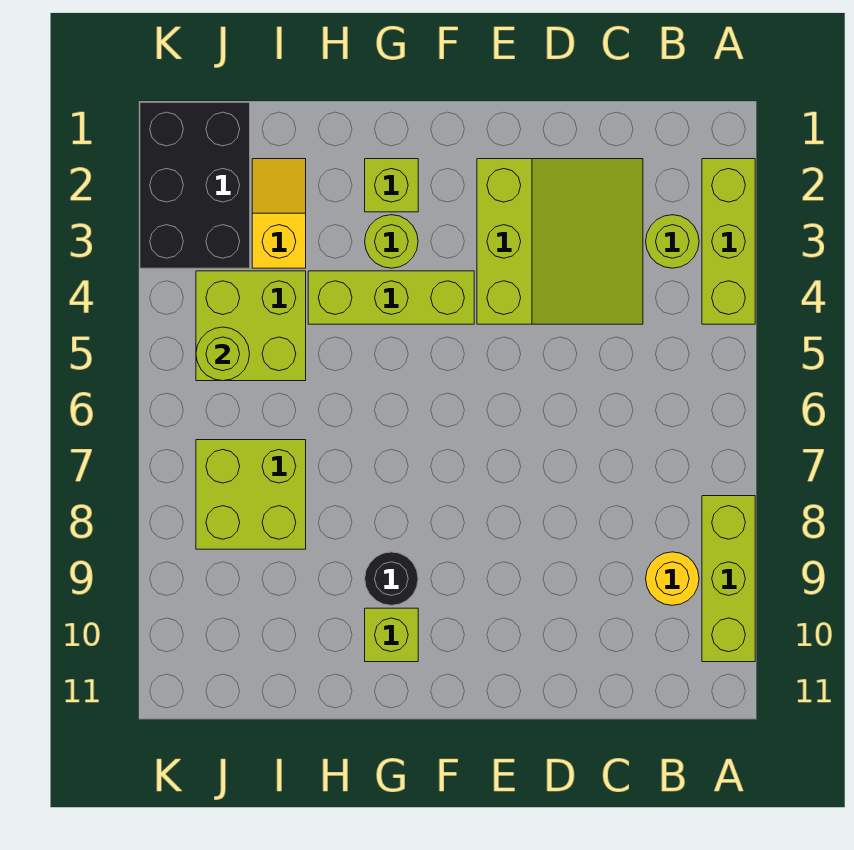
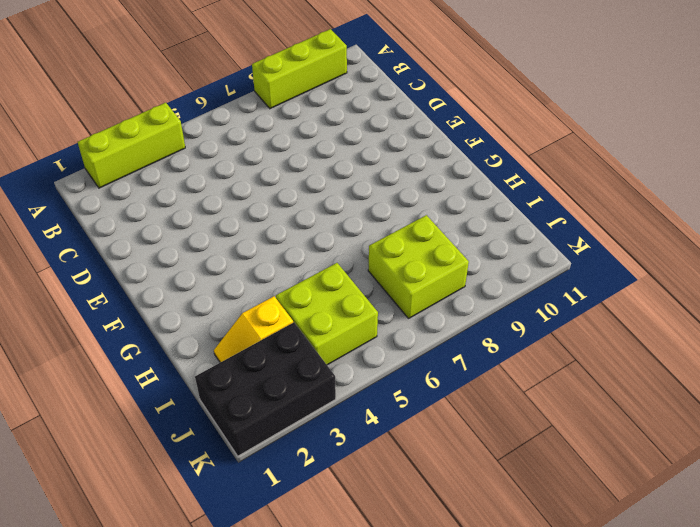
none -> lime round brick B3 level 1
none -> yellow round brick B9 level 1
none -> lime slope C2:E4 level 1 top E

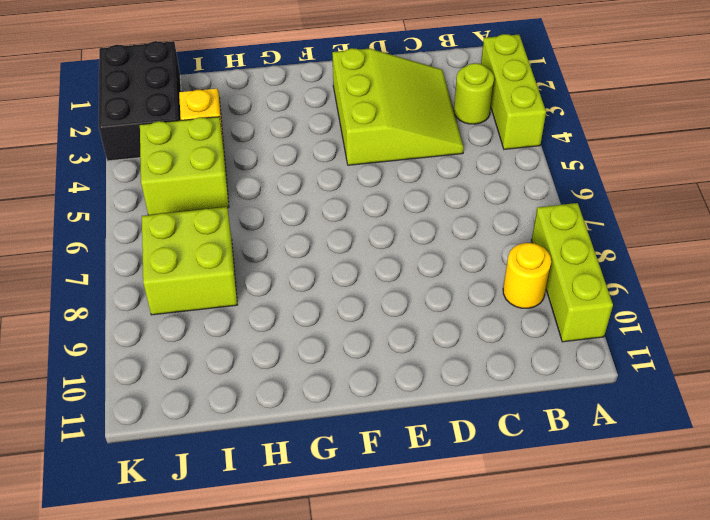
none -> lime brick F4:H4 level 1
none -> lime brick G2 level 1
none -> lime round brick G3 level 1

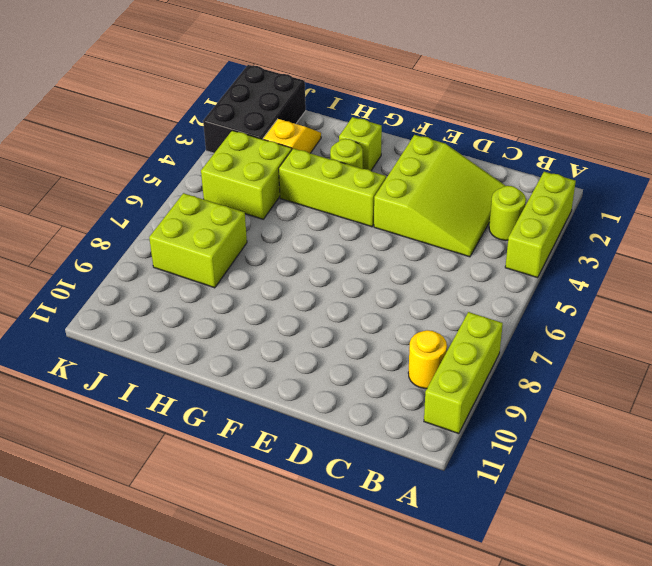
none -> black round brick G9 level 1
none -> lime brick G10 level 1
none -> lime round brick J5 level 2

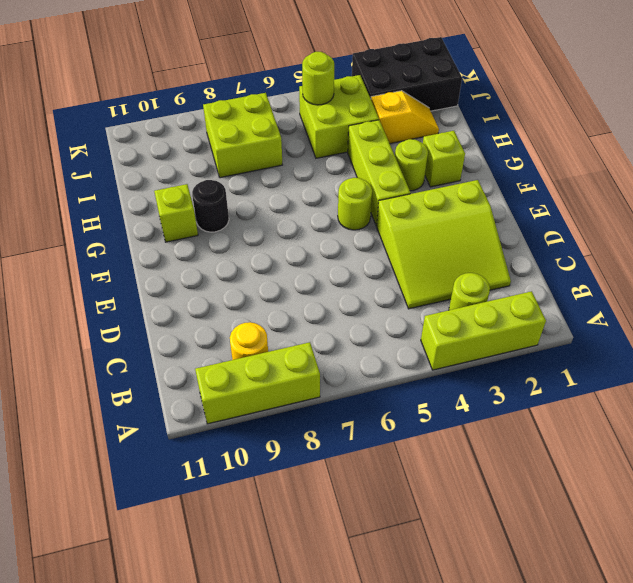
lime round brick F5 level 1 -> none

